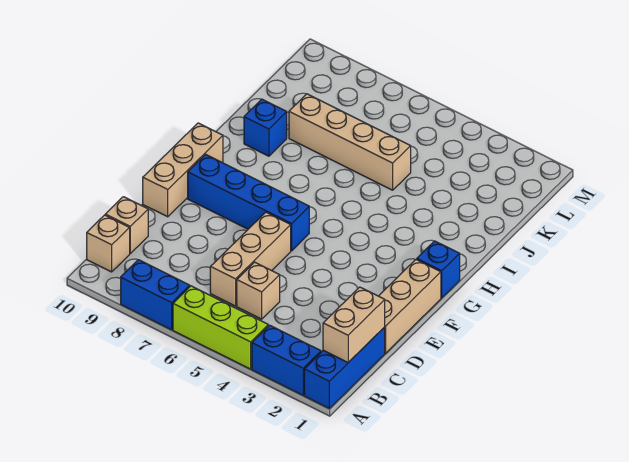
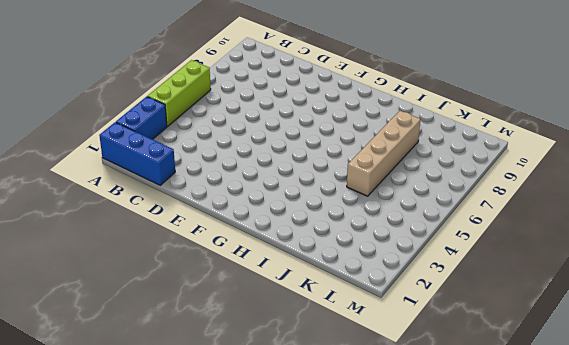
none -> blue brick A7:A8 level 1
none -> tan brick B10 level 1
none -> tan brick C5 level 1

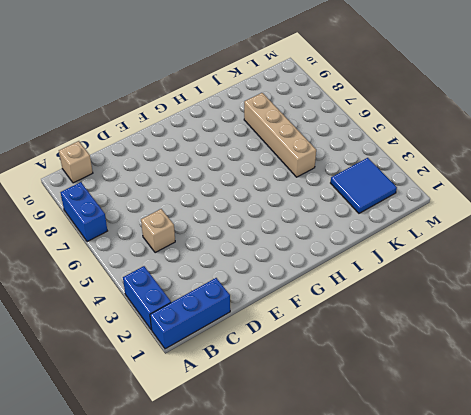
blue tile K2:L3 level 1 -> none
none -> lime brick A4:A6 level 1
none -> tan brick C6:E6 level 1
none -> tan brick C10 level 1

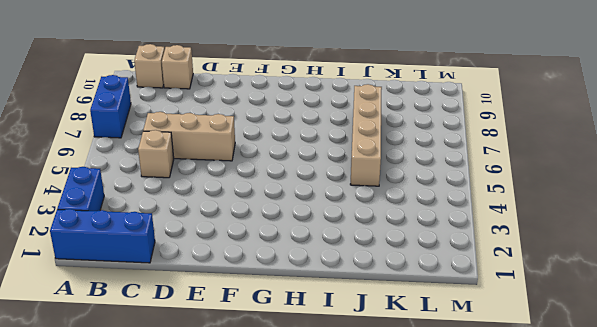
none -> lime brick A4:A6 level 1
none -> tan brick D1:F1 level 1
none -> tan brick E10:G10 level 1

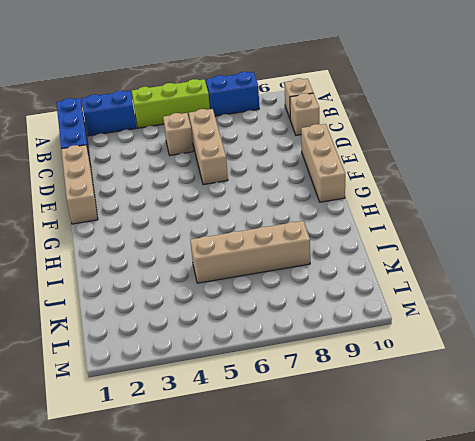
none -> blue brick F6:F9 level 1
none -> blue brick G1 level 1
none -> blue brick I9 level 1

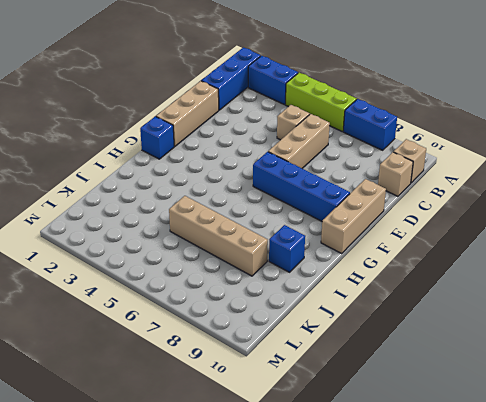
none -> tan brick B1:C1 level 2

